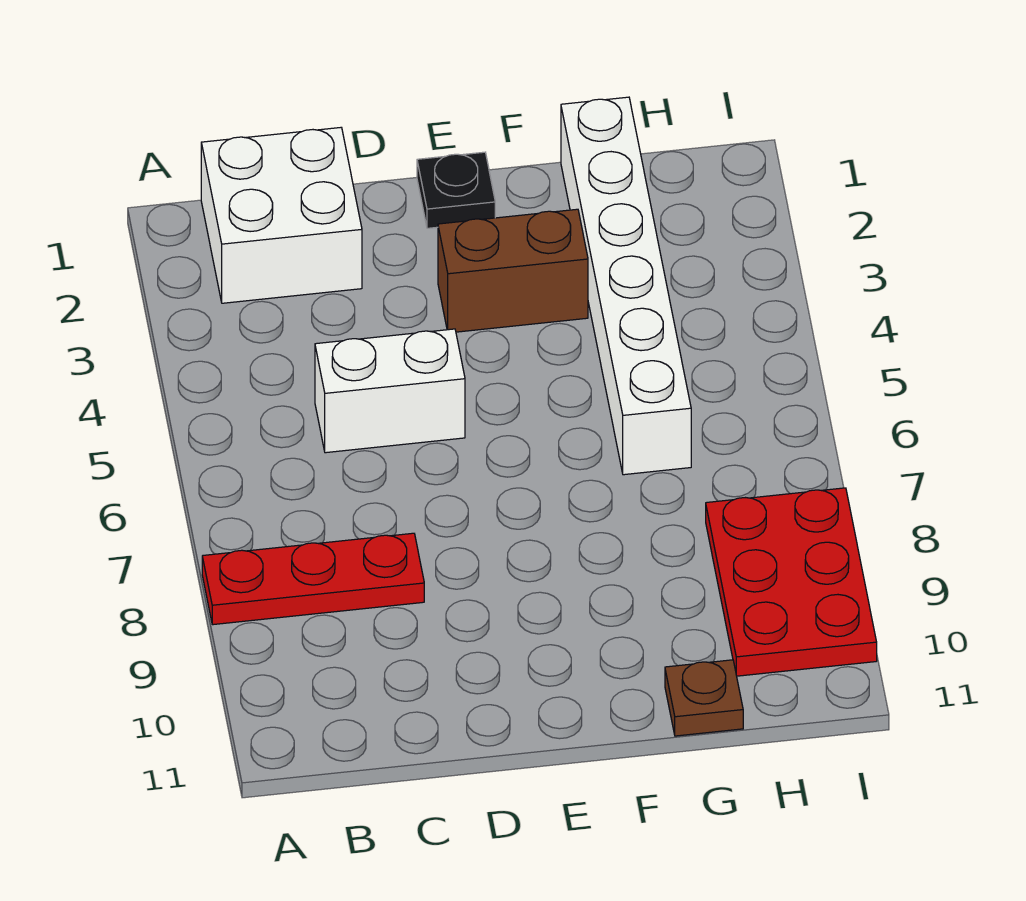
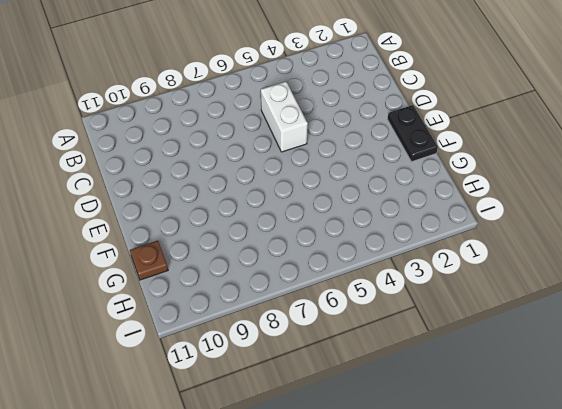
black plate E1:F1 level 1 -> black plate E1 level 1
none -> red plate A8:C8 level 1
none -> white brick B1:C2 level 1

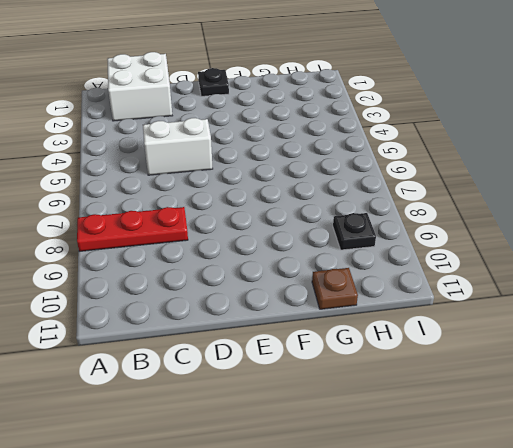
black plate H9 level 1 -> red plate H8:I10 level 1
none -> brown brick E3:F3 level 1
none -> white brick G1:G6 level 1

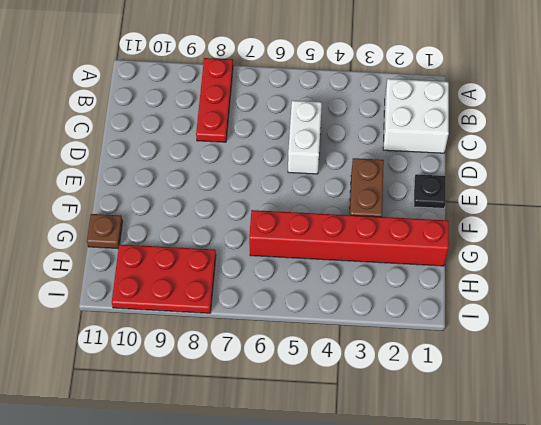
red brick G1:G6 level 1 -> white brick G1:G6 level 1

